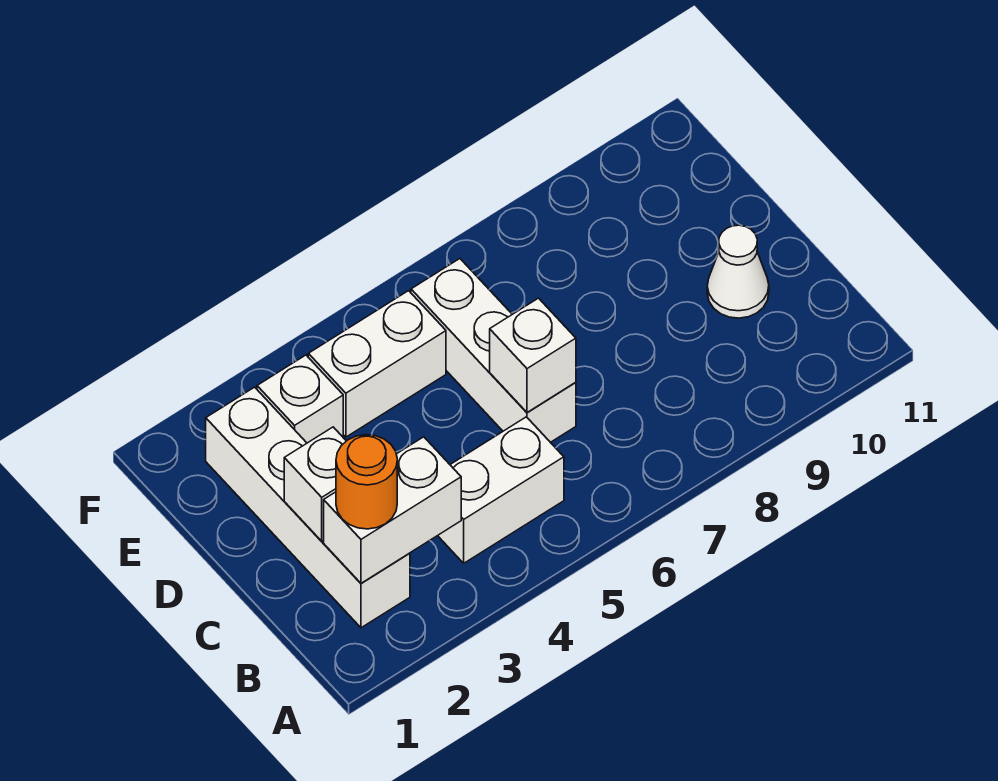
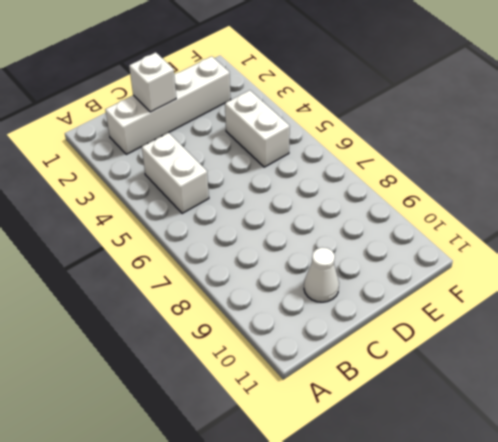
none -> white brick C6:E6 level 1
none -> white brick E3 level 1

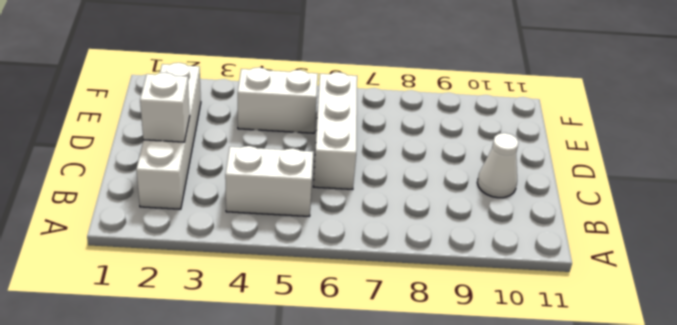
none -> white brick E3 level 1
none -> white brick B2:B3 level 2

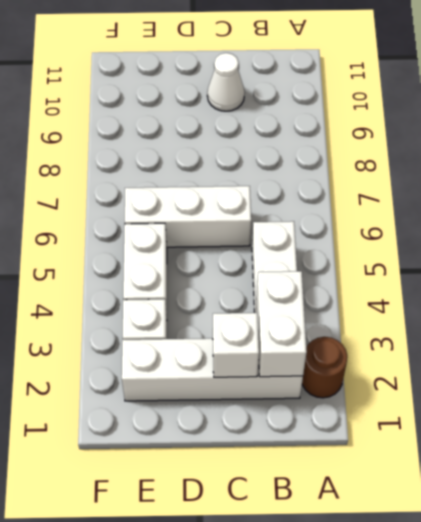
brown round brick A2 level 1 -> none
none -> white brick C6 level 2
none -> orange round brick B2 level 3

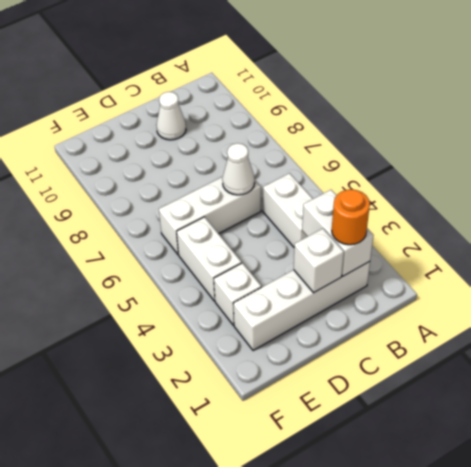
white cone C6 level 2 -> white brick C6 level 2

